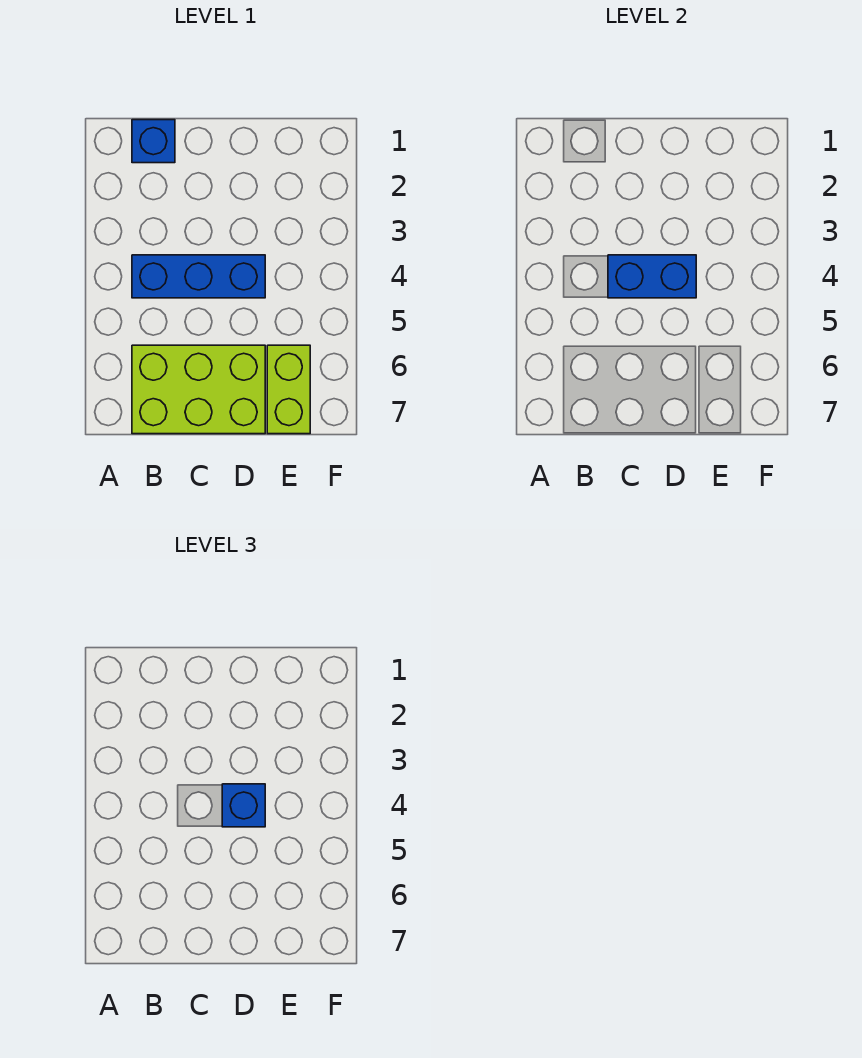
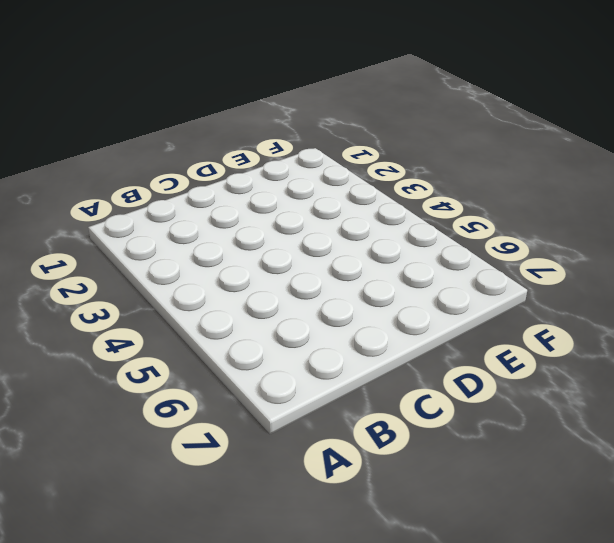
none -> blue brick B1 level 1
none -> blue brick B4:D4 level 1

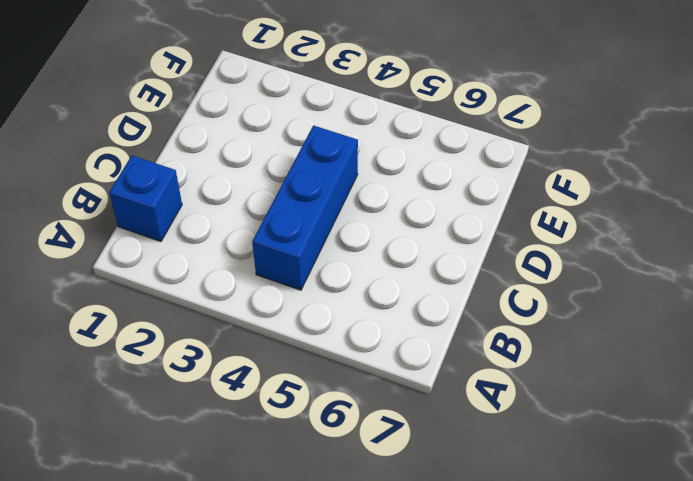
none -> lime brick B6:D7 level 1
none -> lime brick E6:E7 level 1

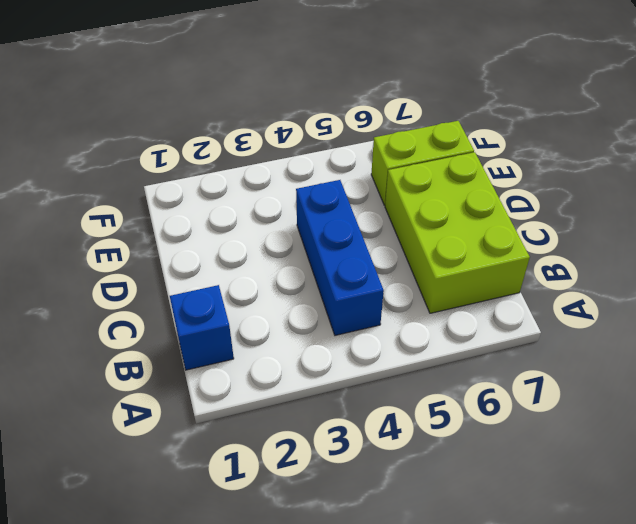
none -> blue brick C4:D4 level 2
none -> blue brick D4 level 3

